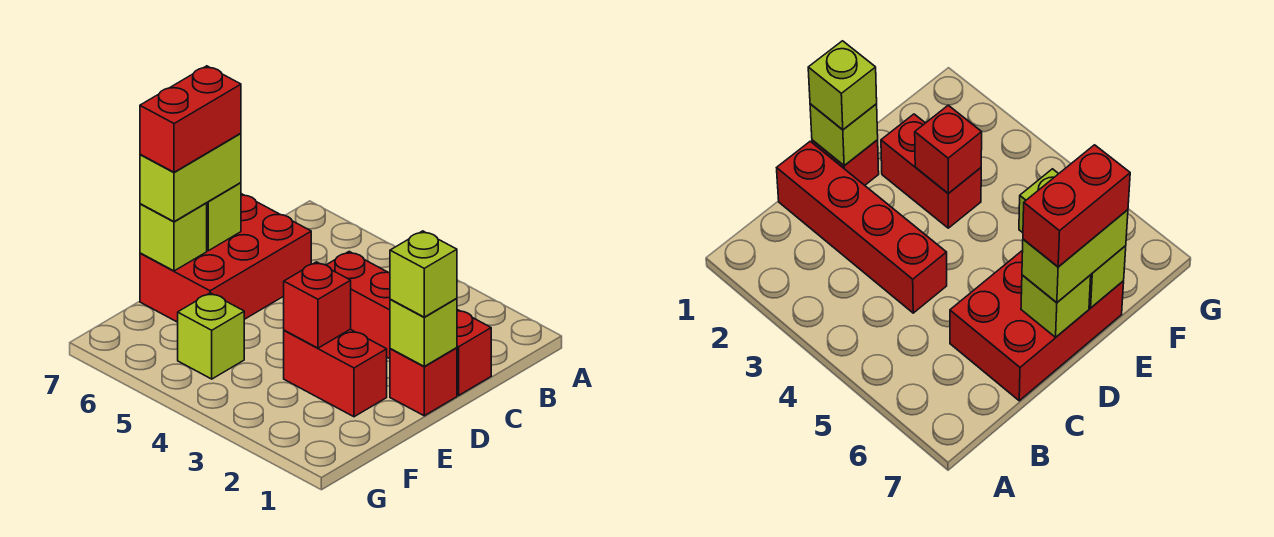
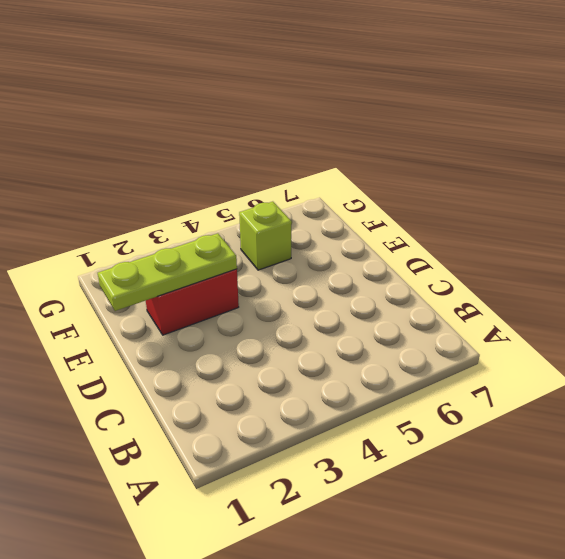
lime plate E1:E3 level 2 -> red brick E3 level 2
none -> red brick C1:C4 level 1
none -> red brick C6:E7 level 1
none -> red brick D1 level 1

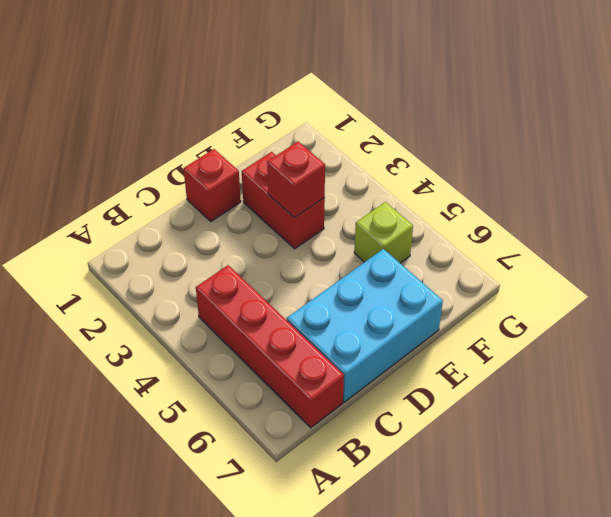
red brick B4:B7 level 1 -> red brick C1:C4 level 1
cyan brick C6:E7 level 1 -> red brick C6:E7 level 1
none -> lime brick D1 level 2
none -> lime brick D7 level 2
none -> lime brick E7 level 2

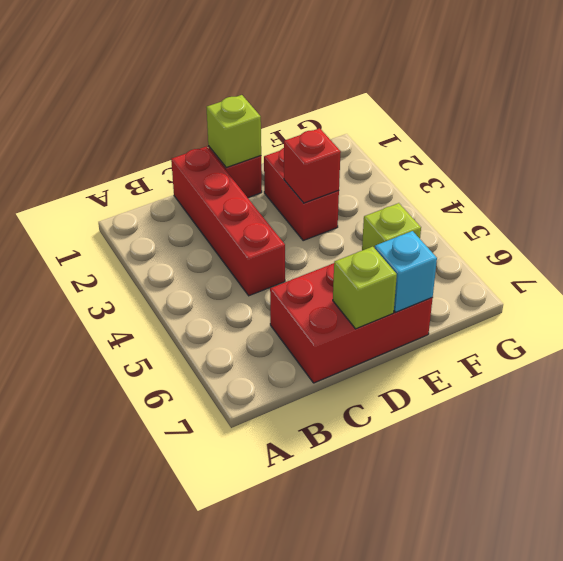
cyan brick E7 level 2 -> lime brick E7 level 2
none -> lime brick D1 level 3
none -> lime brick D7:E7 level 3
none -> red brick D7:E7 level 4

